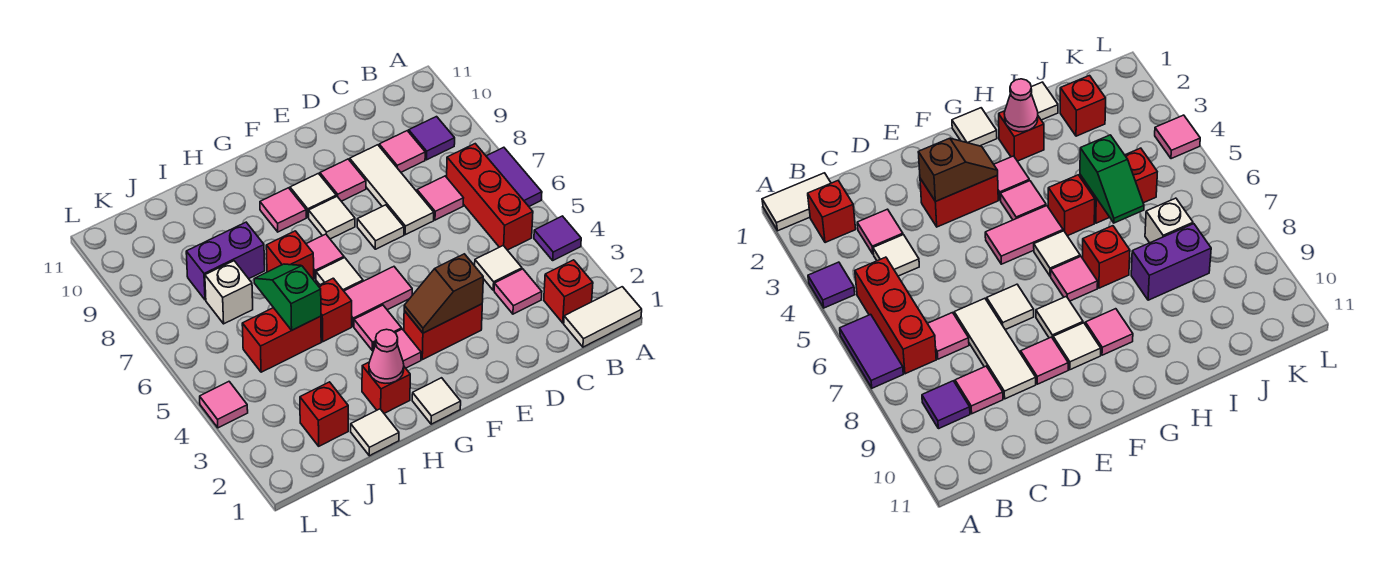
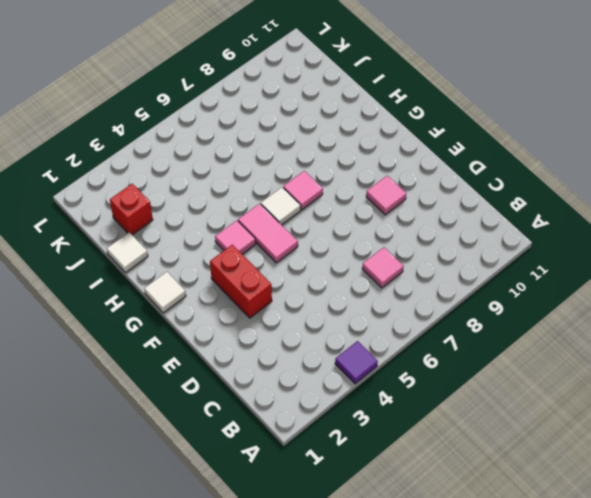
none -> white tile A1:B1 level 1
none -> purple tile A6:A7 level 1
none -> red brick B2 level 1
none -> red brick B5:B7 level 1

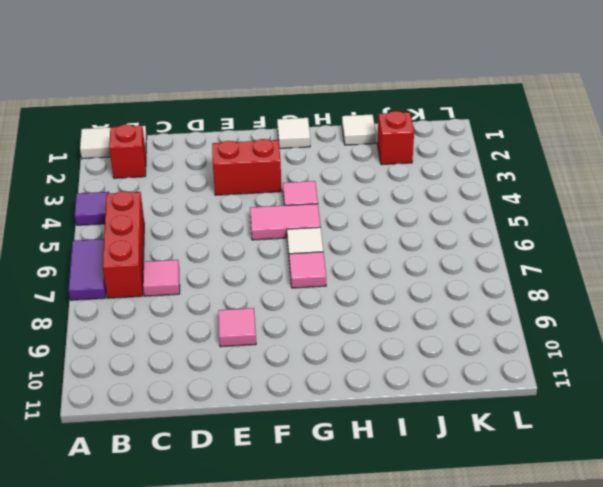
none -> purple tile B9 level 1
none -> pink tile C3 level 1
none -> white tile C4 level 1
none -> pink tile C9 level 1

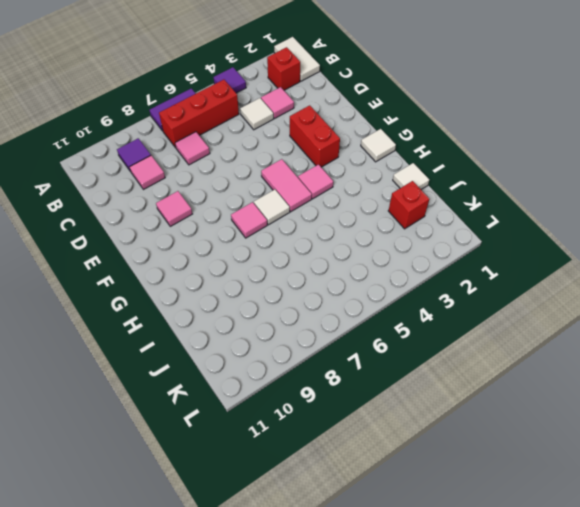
none -> white tile D7:D9 level 1
none -> white tile E7 level 1
none -> white tile F8 level 1
none -> white tile F9 level 1

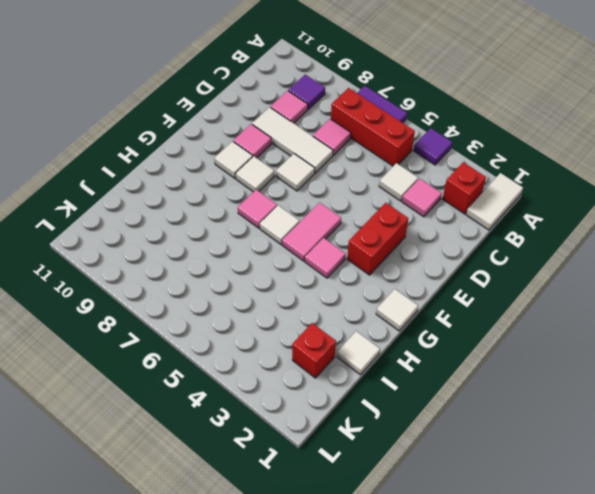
none -> pink tile G3 level 1
none -> pink tile G9 level 1
none -> red brick H2 level 1
none -> red brick H5 level 1

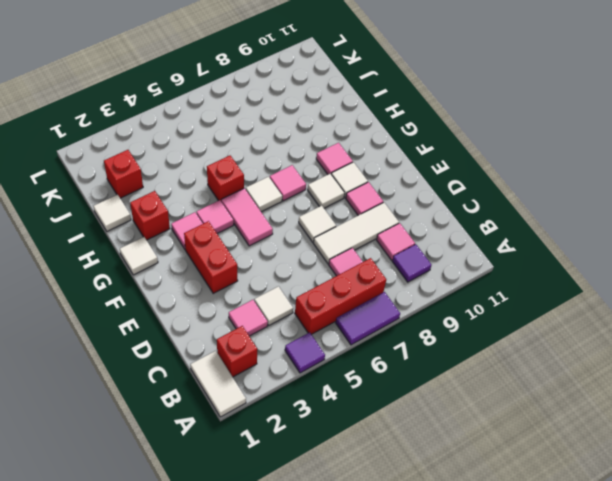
none -> red brick H7 level 1
none -> red brick I5:J5 level 1
none -> purple brick I8:J8 level 1
none -> white brick J7 level 1

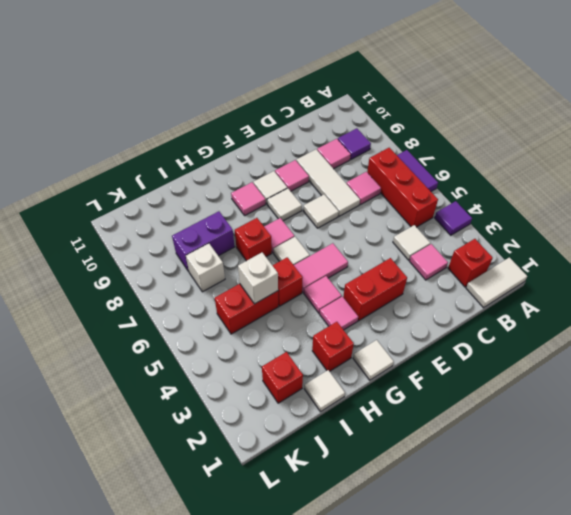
white brick I5 level 2 -> green slope I5:I6 level 2 top 5
none -> pink tile L4 level 1
none -> brown slope E3:F3 level 2 top E
none -> pink cone H2 level 2

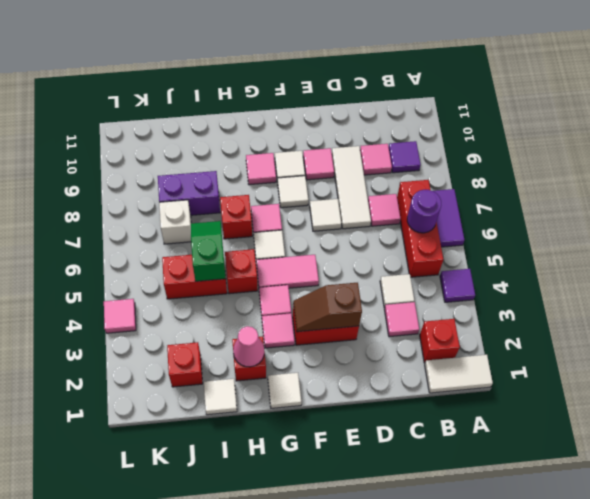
purple round brick B6 level 2 -> none

